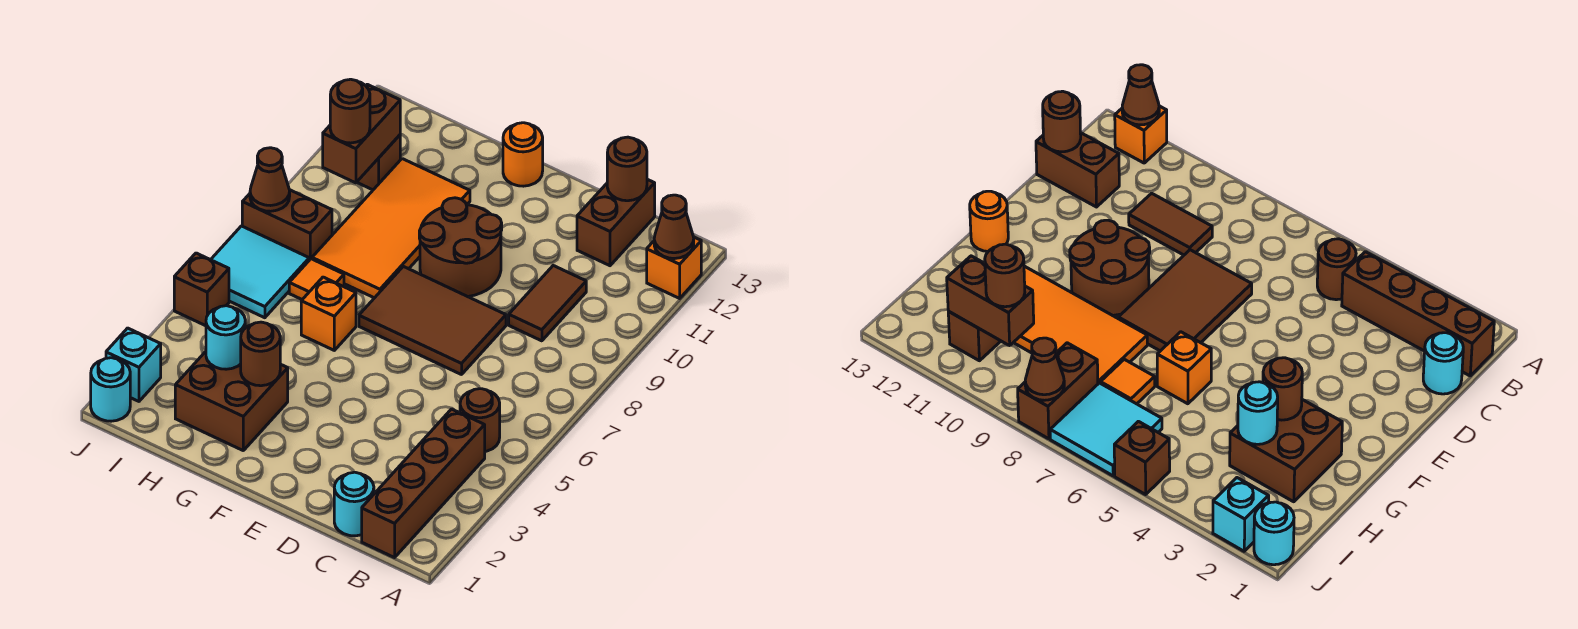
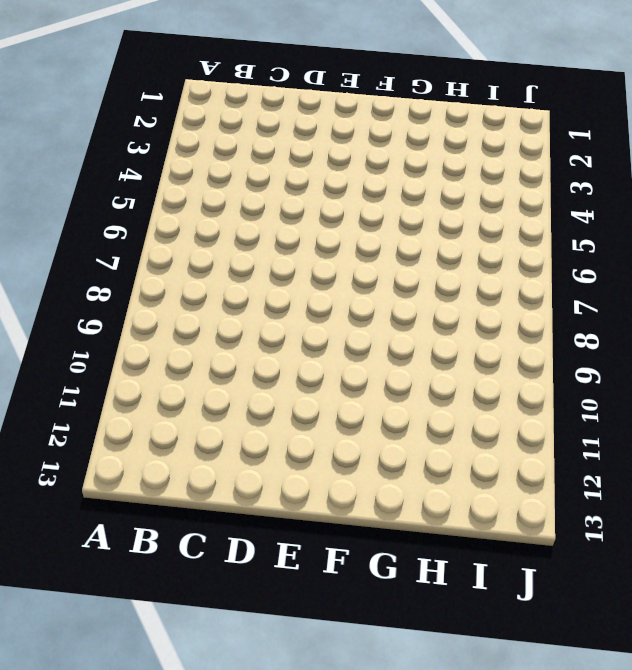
none -> orange brick A12 level 1
none -> brown brick B1:B4 level 1
none -> brown round brick B5 level 1

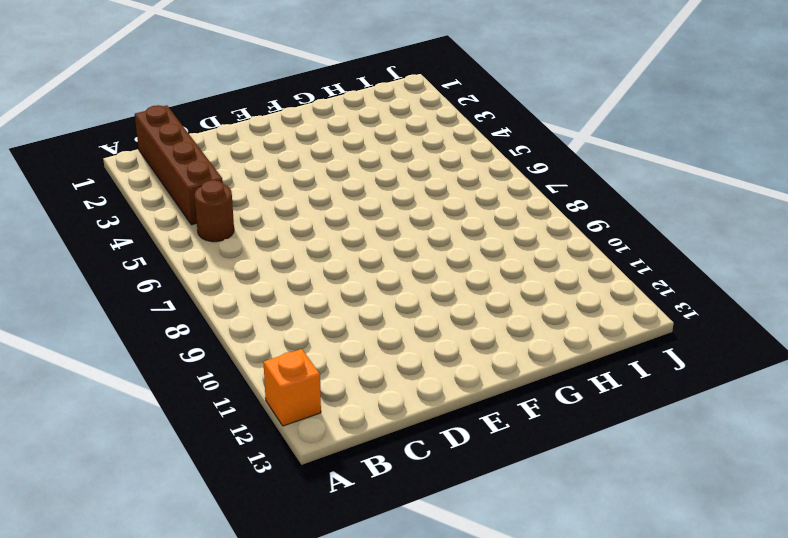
none -> cyan round brick C1 level 1
none -> brown tile C9:C10 level 1
none -> brown brick C12:C13 level 1

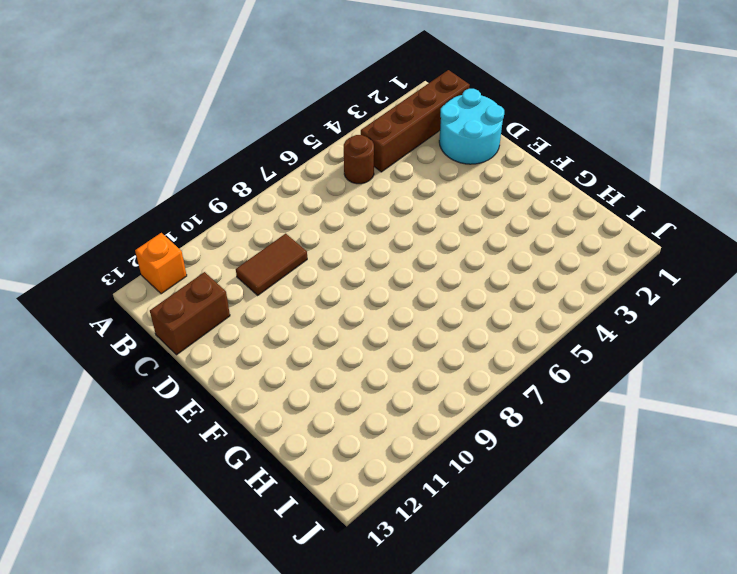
cyan round brick C1:D2 level 1 -> cyan round brick C1 level 1
none -> brown tile D7:F8 level 1
none -> brown round brick E9:F10 level 1
none -> orange round brick F13 level 1

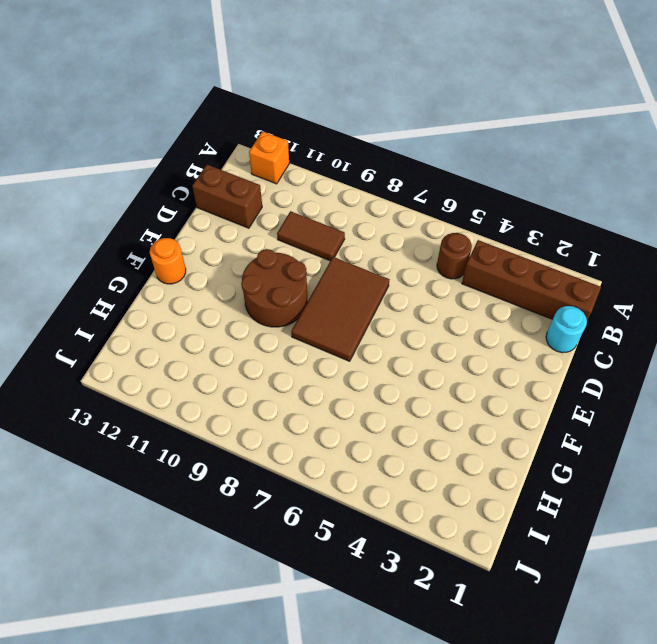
none -> brown brick G2:H3 level 1
none -> orange brick G6 level 1
none -> orange tile G8:H11 level 1

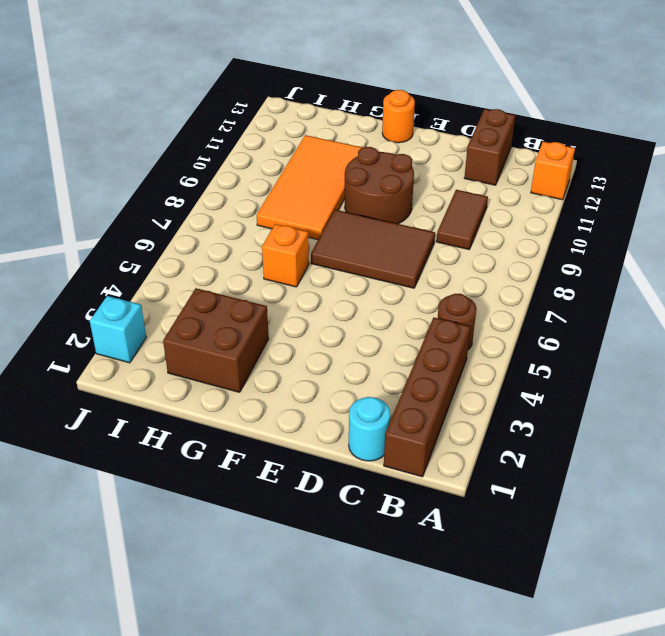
none -> orange tile H7 level 1
none -> cyan tile I6:J7 level 1
none -> brown brick I8:J8 level 1

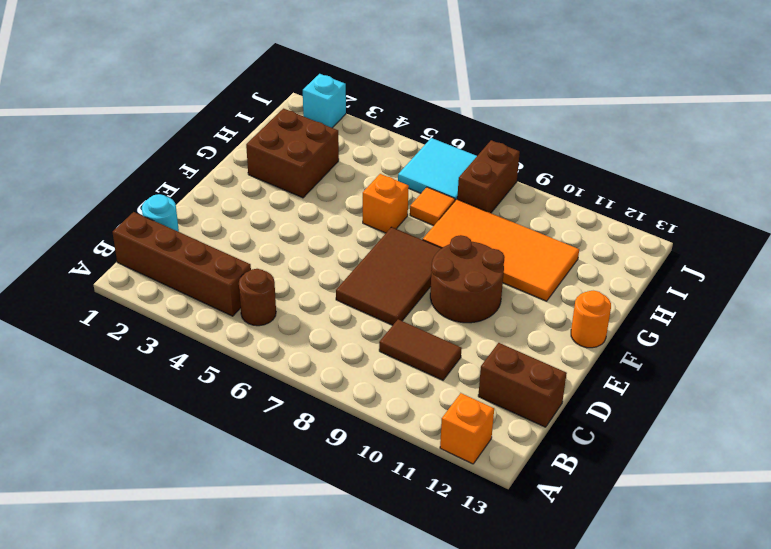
none -> brown brick I11 level 1
none -> cyan round brick J1 level 1
none -> brown brick J5 level 1

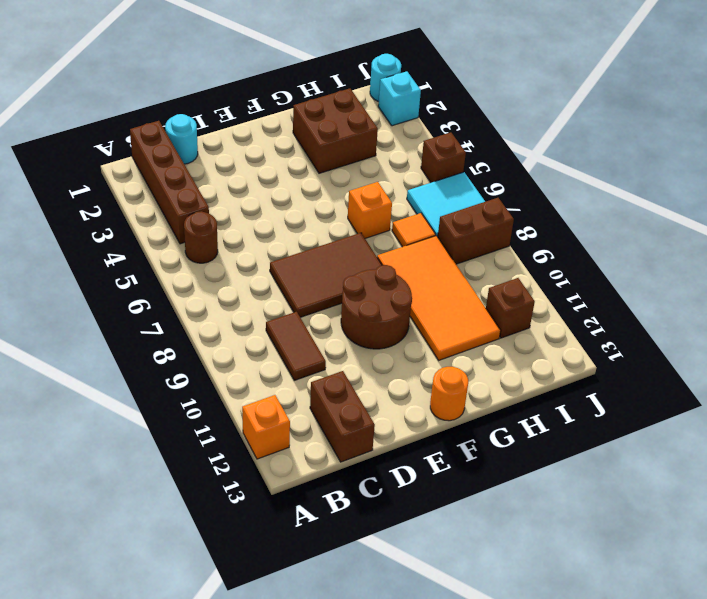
none -> brown cone A12 level 2
none -> brown round brick C13 level 2
none -> brown round brick G3 level 2

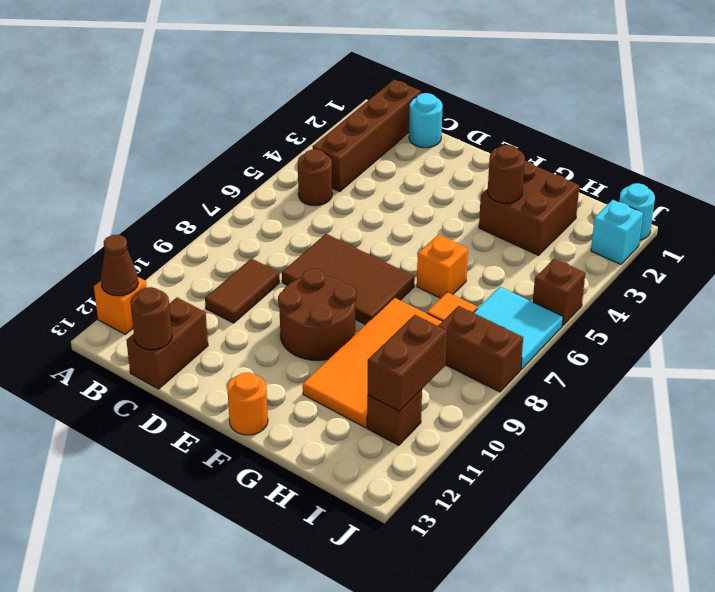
none -> cyan round brick H3 level 2
none -> brown cone J8 level 2
none -> brown round brick I10 level 3

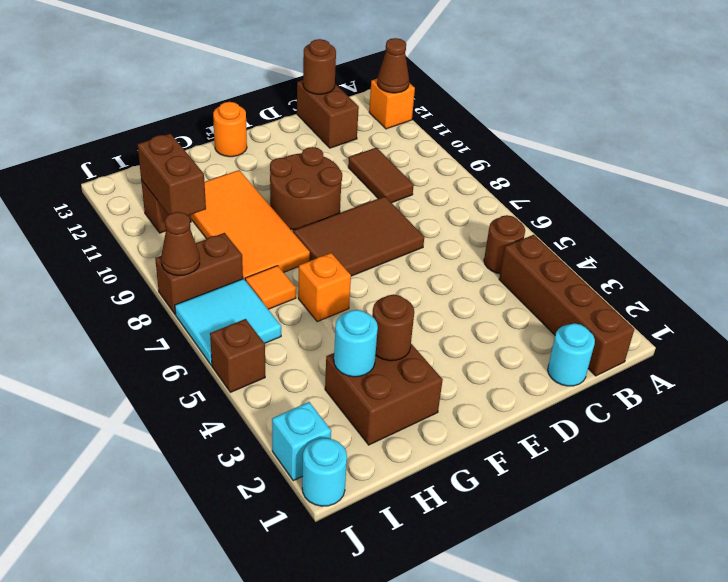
none -> brown round brick I10 level 3

